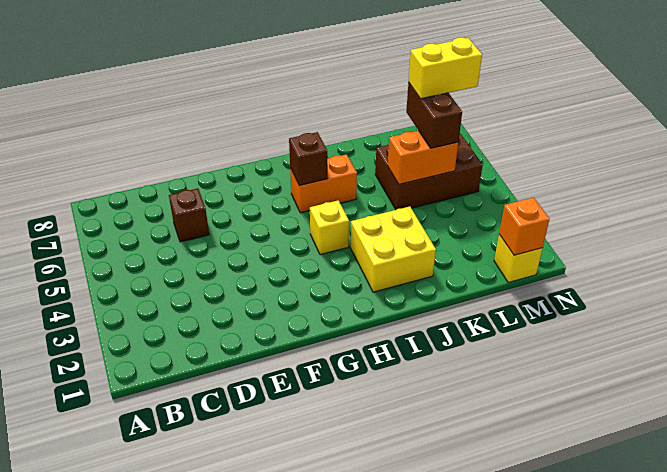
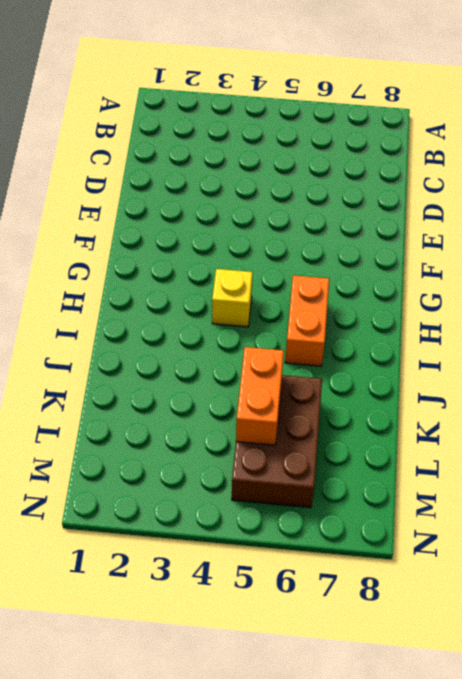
none -> brown brick D6 level 1
none -> yellow brick I2:J3 level 1

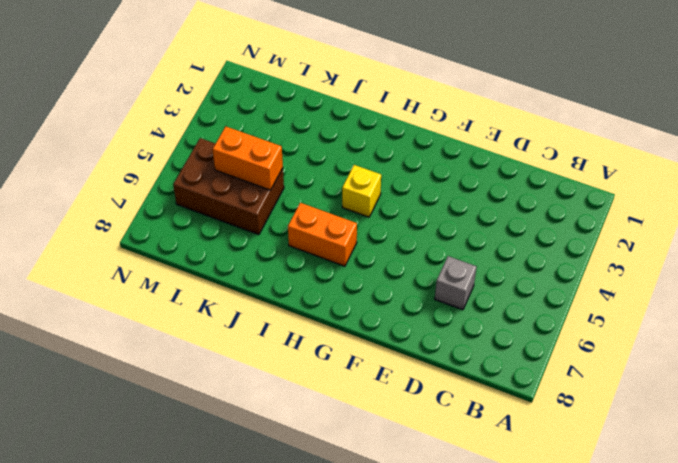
grey brick D6 level 1 -> brown brick D6 level 1
none -> yellow brick I2:J3 level 1
none -> yellow brick M1 level 1

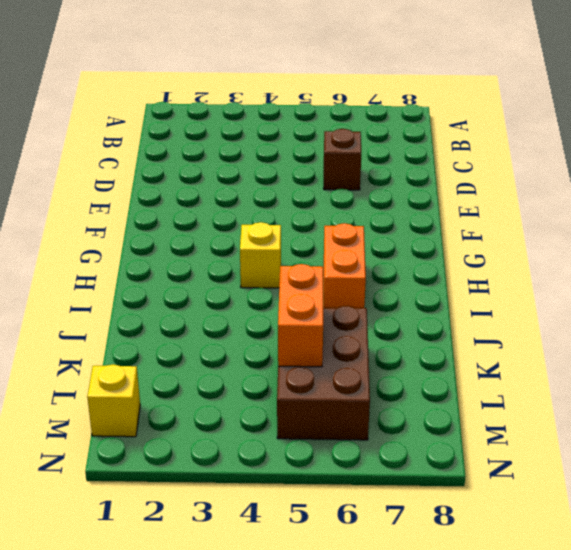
none -> yellow brick I2:J3 level 1
none -> brown brick H6 level 2

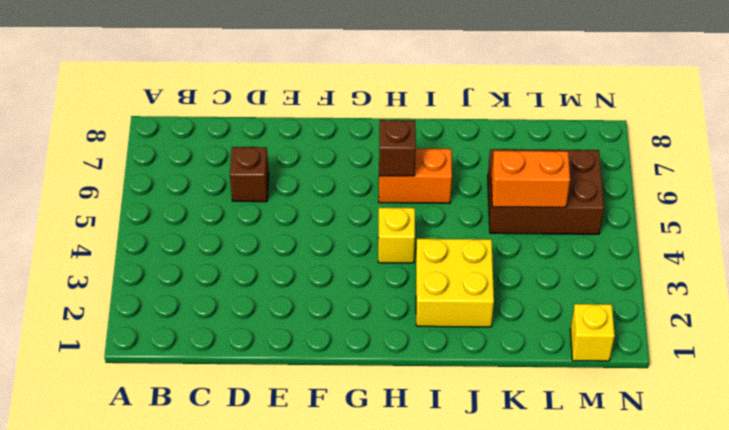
none -> orange brick M1 level 2
none -> brown brick L5:L6 level 3

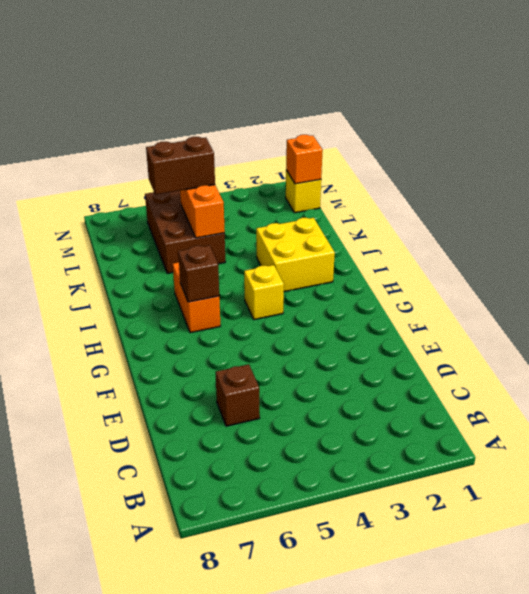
none -> yellow brick L6:M6 level 4

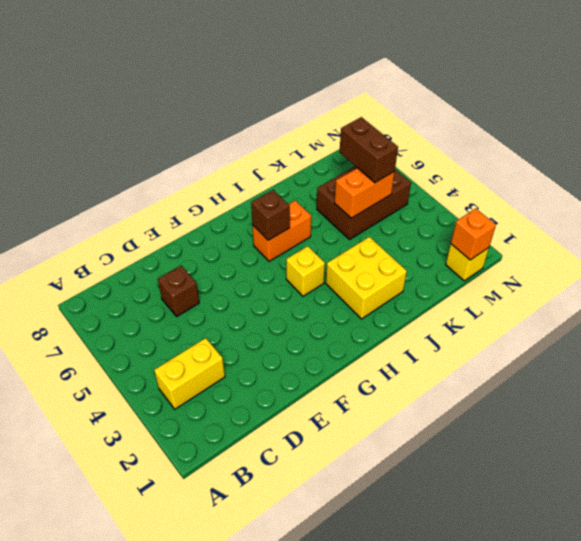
yellow brick B3:C3 level 1 -> yellow brick L6:M6 level 4

